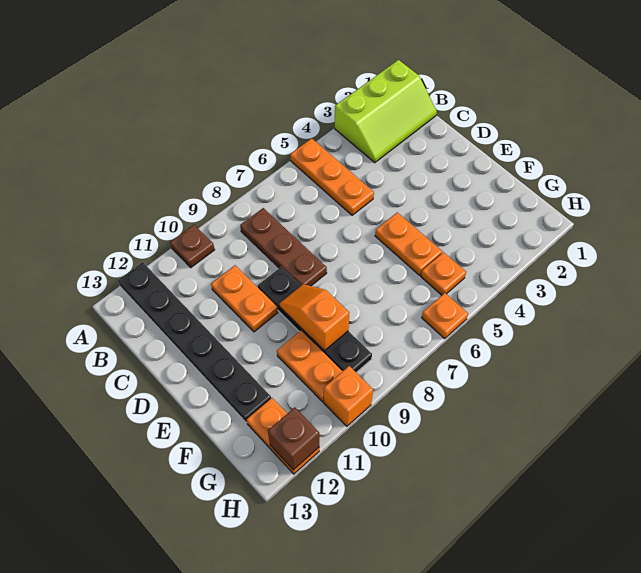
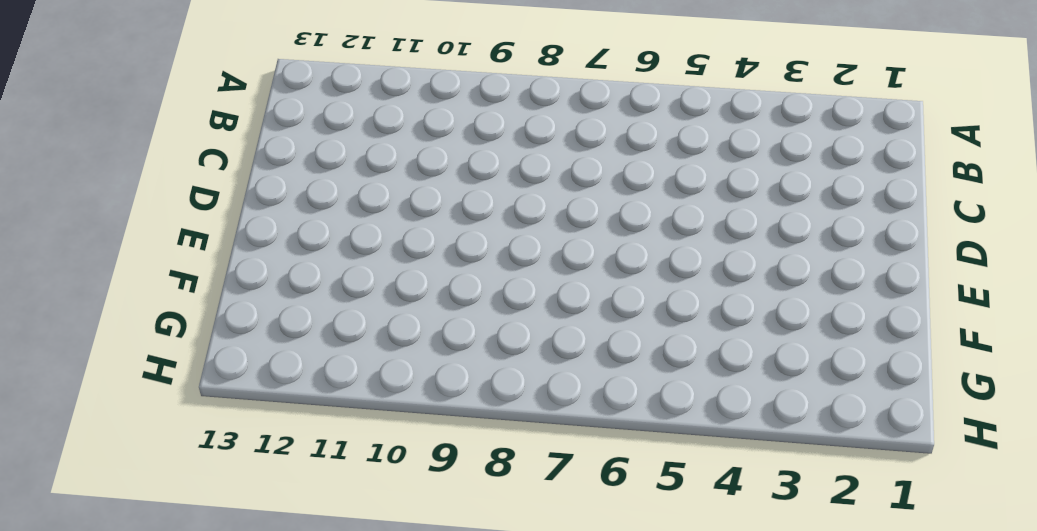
none -> lime slope A1:B3 level 1 top A
none -> orange plate A5:C5 level 1
none -> brown plate A10 level 1

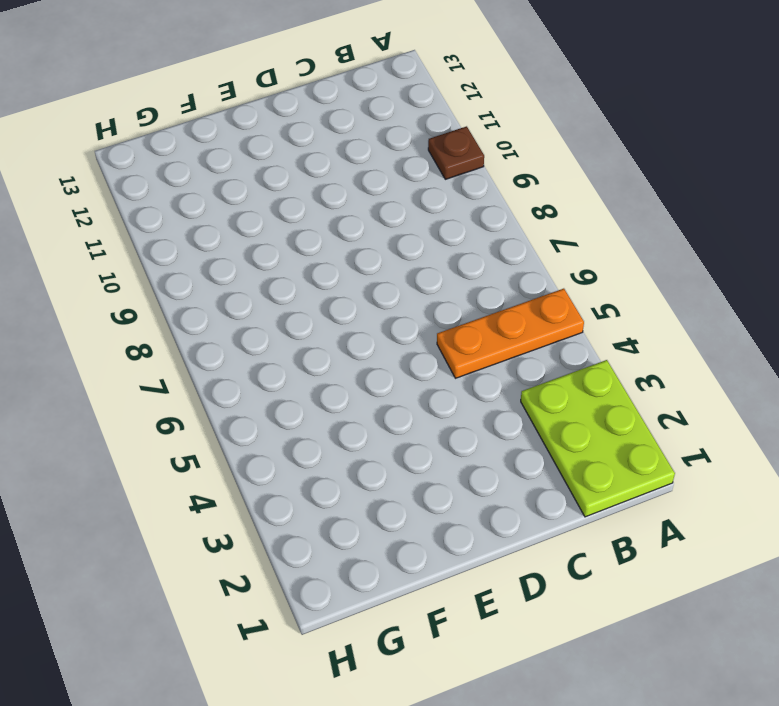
lime plate A1:B3 level 1 -> lime slope A1:B3 level 1 top A
none -> black plate A12:F12 level 1
none -> brown plate B8:D8 level 1
none -> orange plate C10:D10 level 1

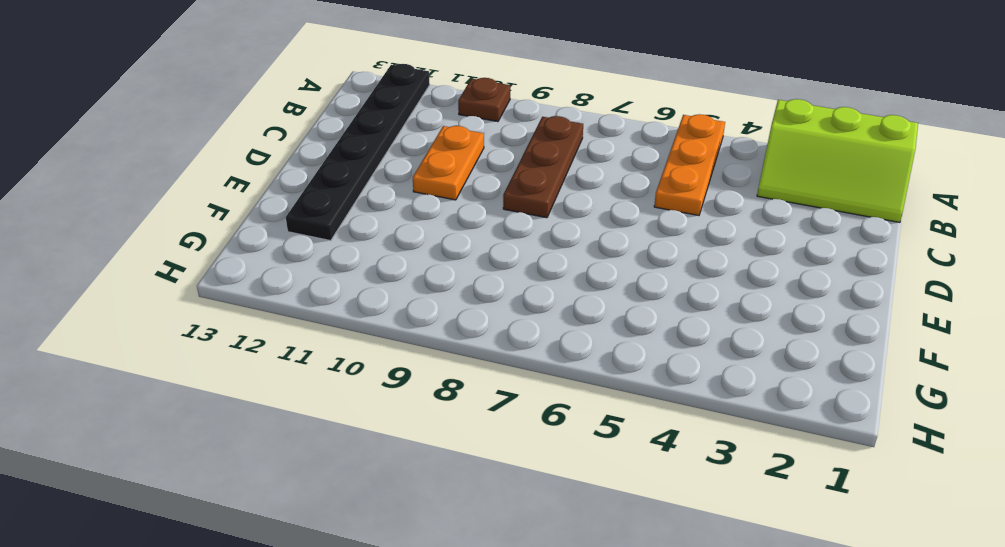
none -> black plate D9:G9 level 1
none -> orange plate E5:F5 level 1
none -> orange plate F10:G10 level 1

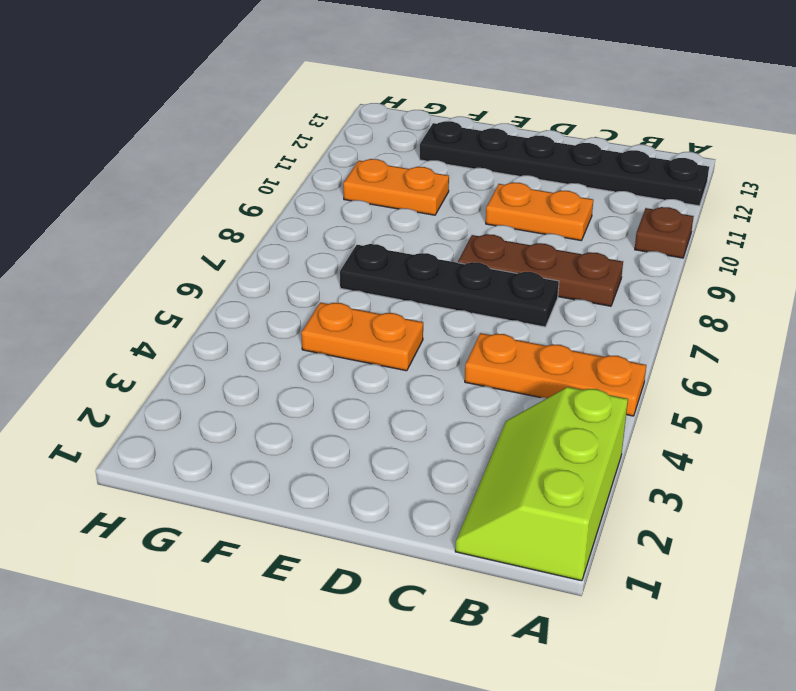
black plate C7:F7 level 1 -> black plate D9:G9 level 1
none -> orange plate G5 level 1
none -> orange plate G12:H12 level 1
none -> orange plate H6 level 1

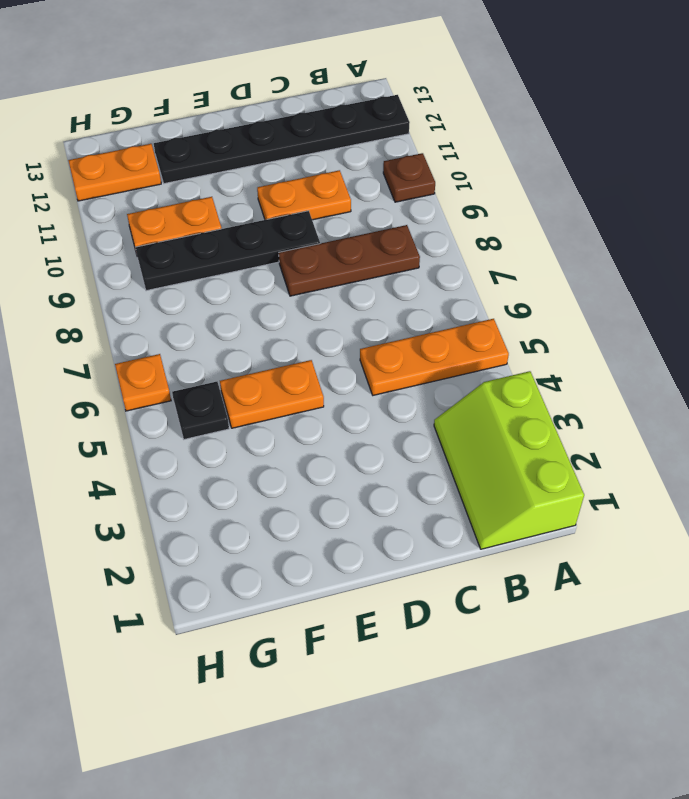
black plate G5 level 1 -> orange plate G5 level 1
none -> orange brick H10 level 1
none -> orange slope E9:F9 level 2 top F
none -> brown brick H12 level 2

